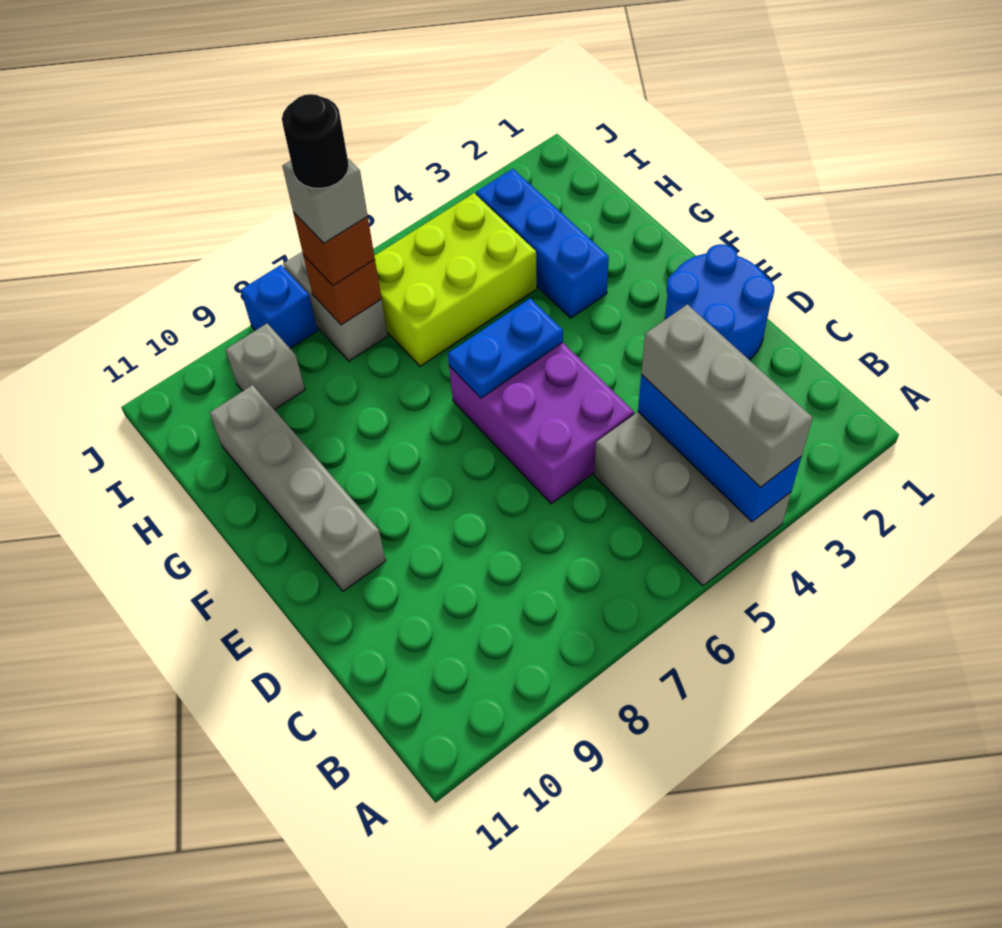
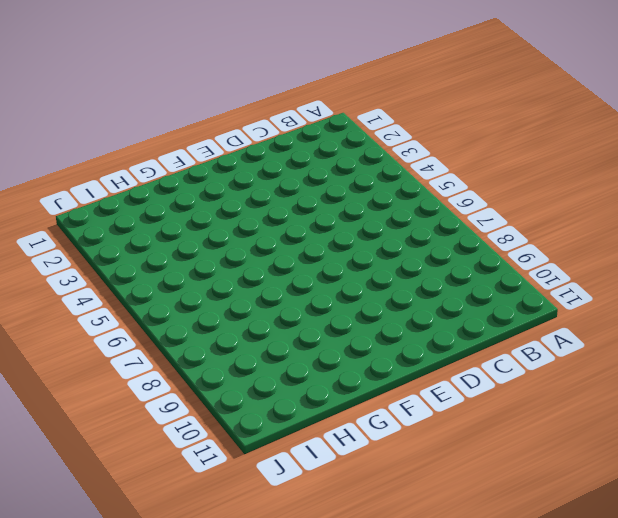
none -> grey brick A4:C5 level 1
none -> blue round brick D1:E2 level 1
none -> purple brick D5:F6 level 1

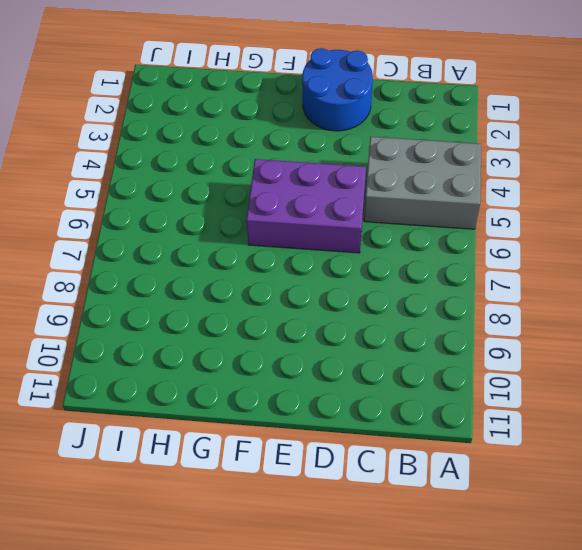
none -> grey brick E10:H10 level 1
none -> blue brick G3:I3 level 1
none -> lime brick H4:I6 level 1

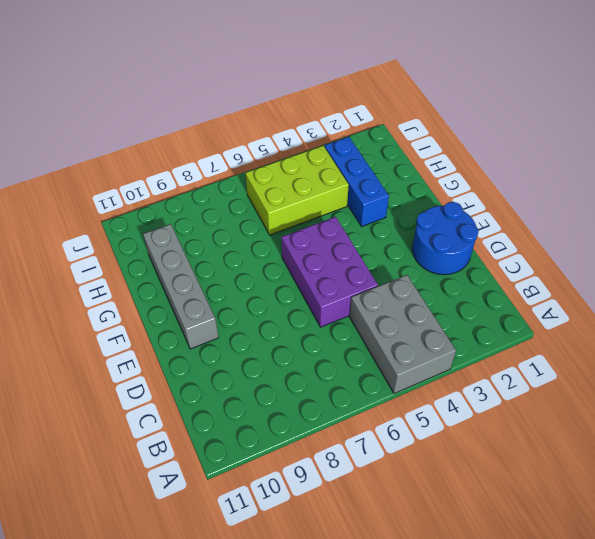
none -> grey brick I7:J7 level 1
none -> grey brick I9 level 1
none -> blue brick J8 level 1

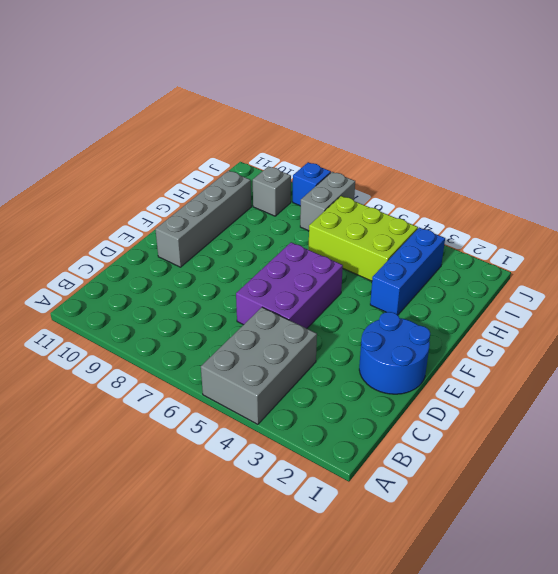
none -> blue brick A4:C4 level 2
none -> blue plate F5:F6 level 2
none -> brown brick I7 level 2

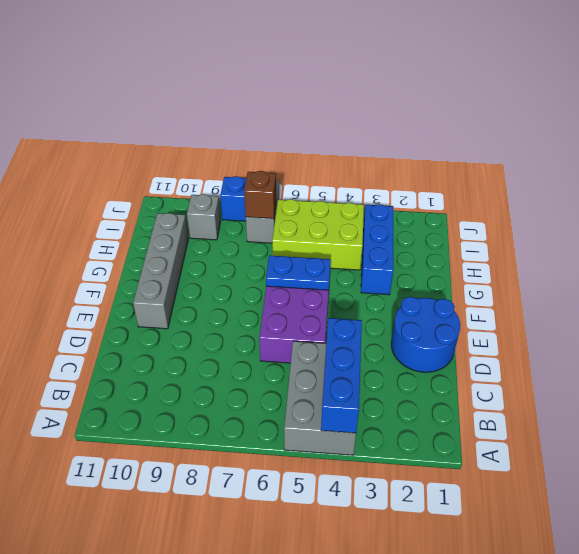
none -> grey brick A4:C4 level 3
none -> brown brick I7 level 3
none -> grey brick I7 level 4

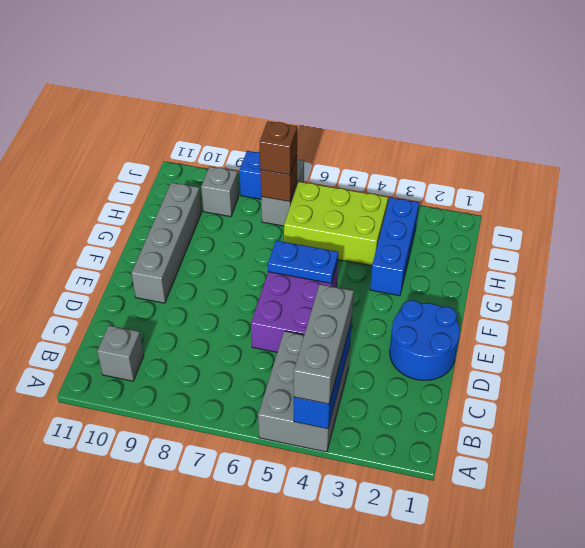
grey brick B10 level 1 -> grey brick I7 level 4
none -> black round brick I7 level 5

